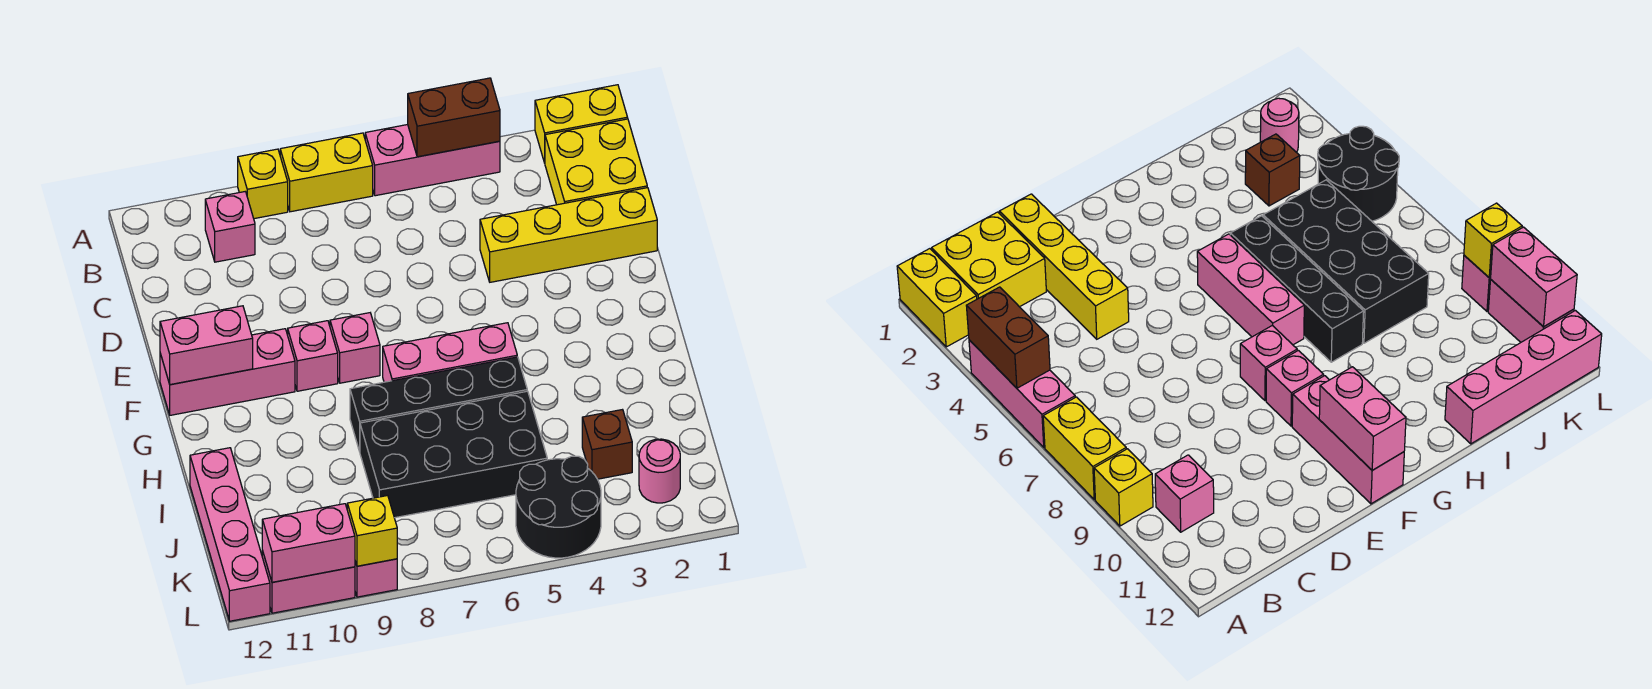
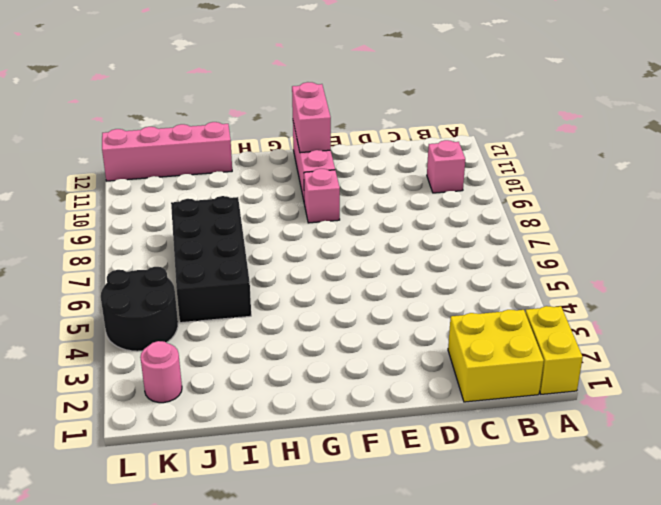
none -> pink brick A4:A6 level 1
none -> yellow brick A7:A8 level 1
none -> yellow brick A9 level 1

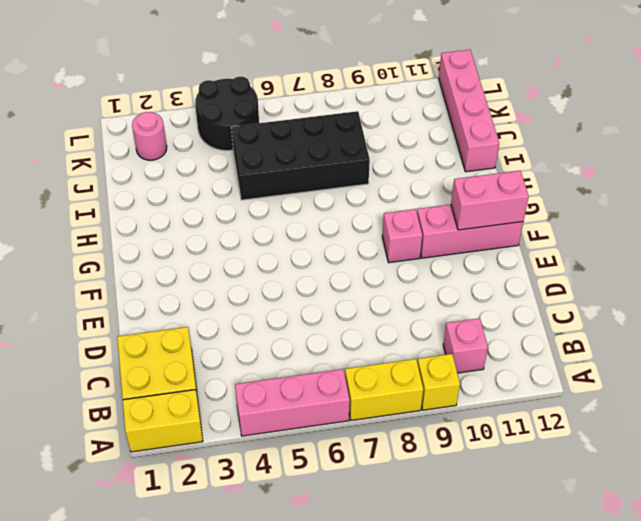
none -> yellow brick D1:D4 level 1
none -> pink brick F8 level 1
none -> pink brick G5:G7 level 1

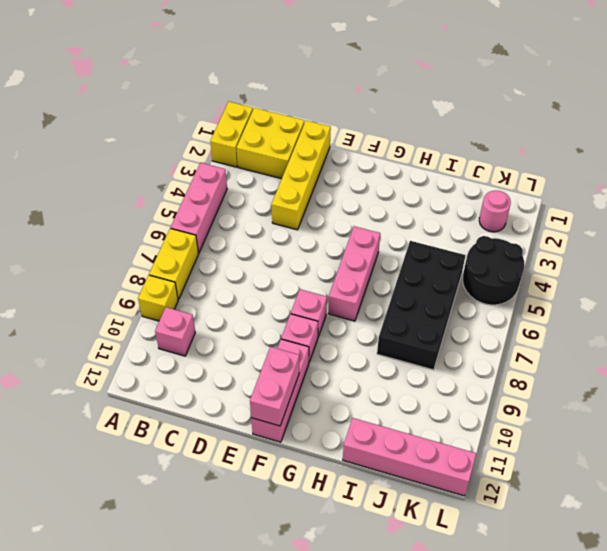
none -> black brick H5:H8 level 1
none -> brown brick J3 level 1
none -> pink brick L9 level 1

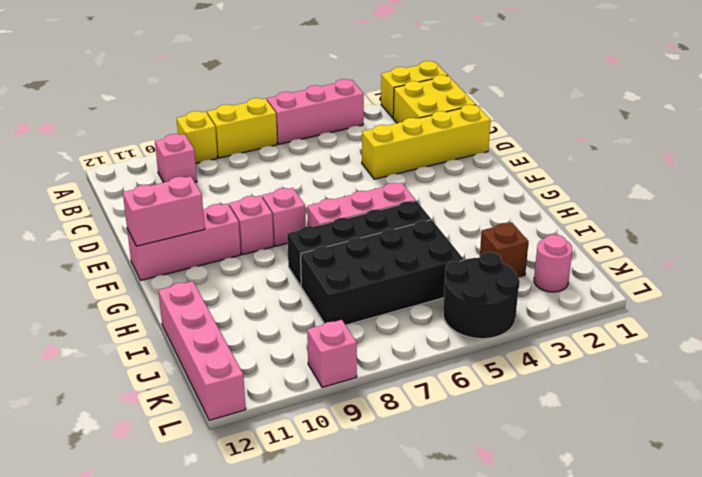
none -> pink brick L10:L11 level 1
none -> brown brick A4:A5 level 2
none -> yellow brick L9 level 2

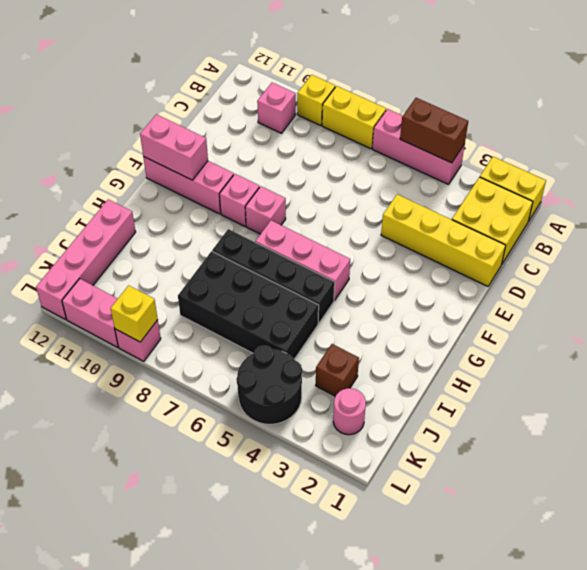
none -> pink brick L10:L11 level 2

